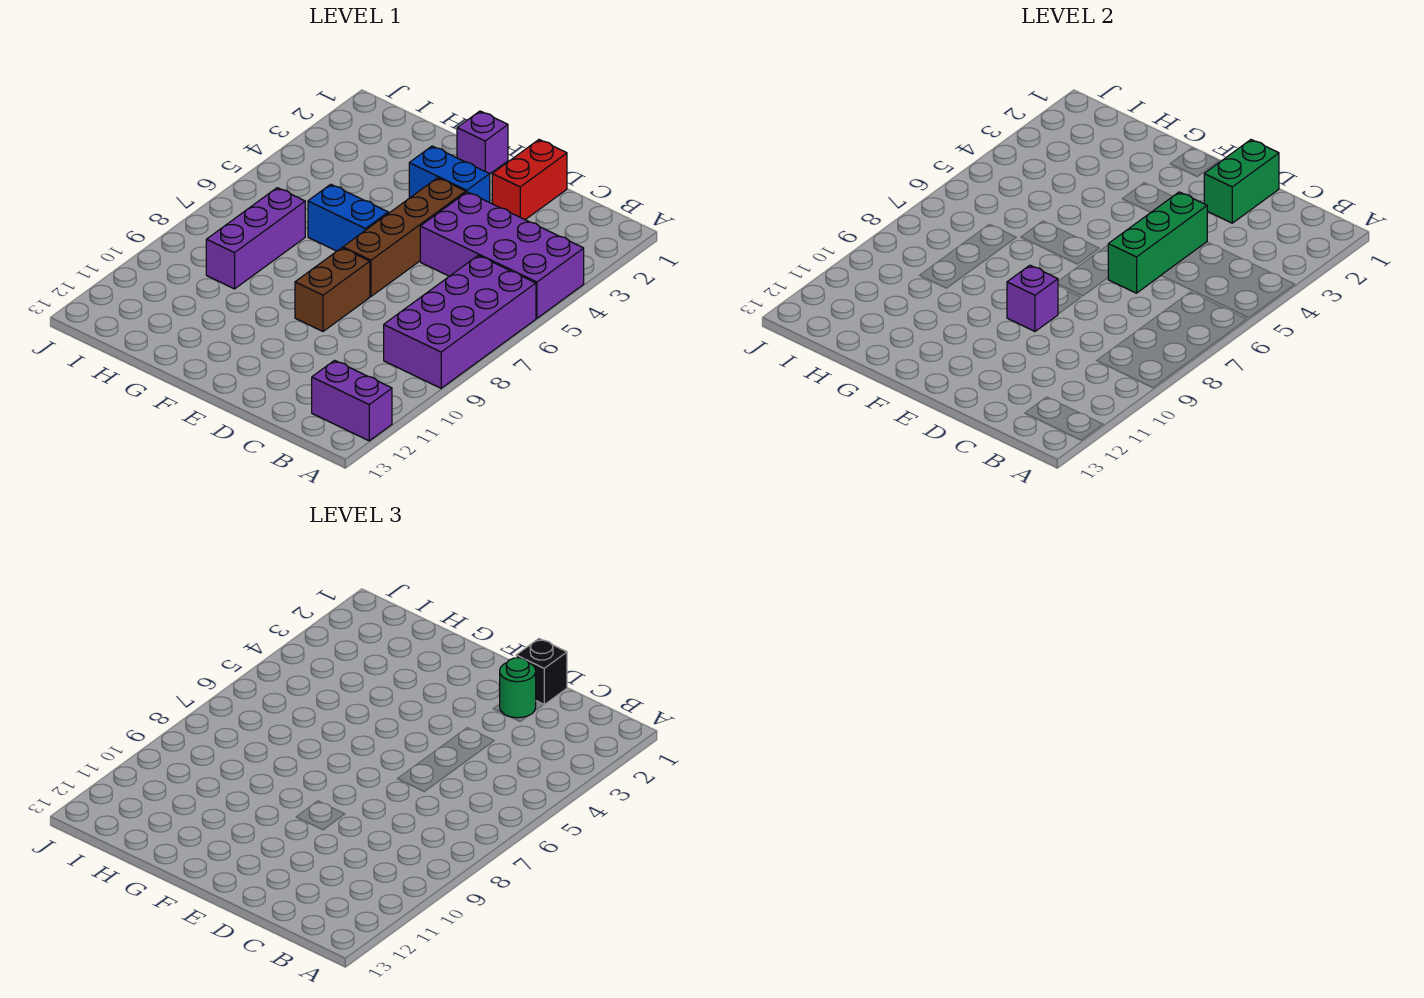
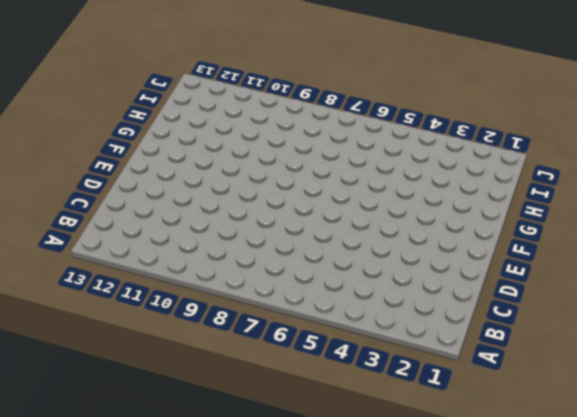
none -> purple brick A4:D5 level 1
none -> purple brick A6:B9 level 1
none -> purple brick A12:B12 level 1

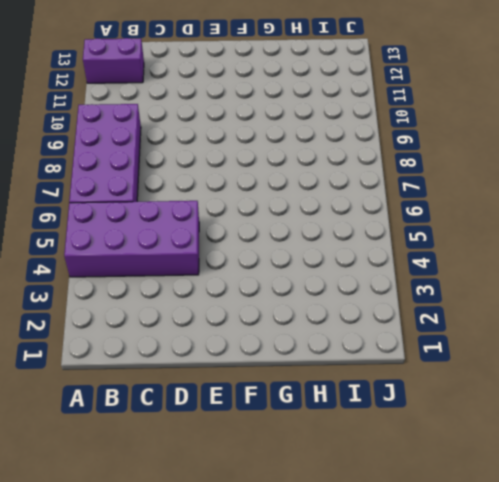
none -> red brick D1:D2 level 1
none -> blue brick E3:F3 level 1
none -> brown brick E4:E7 level 1

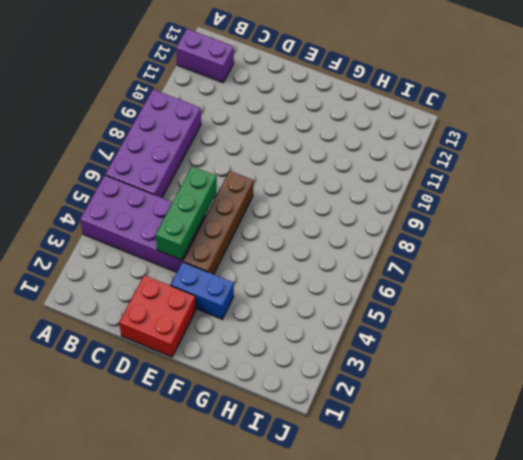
red brick D1:E2 level 1 -> red brick D1:D2 level 1
none -> brown brick E8:E9 level 1
none -> purple brick F1 level 1
none -> blue brick F6:G6 level 1

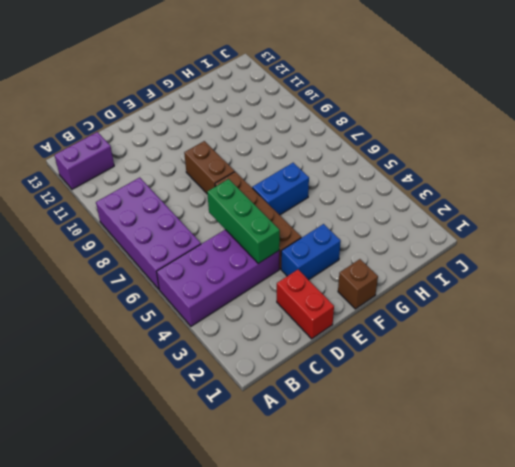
brown brick F1 level 1 -> purple brick F1 level 1
none -> purple brick H7:H9 level 1
none -> green brick D1:D2 level 2
none -> purple brick E9 level 2

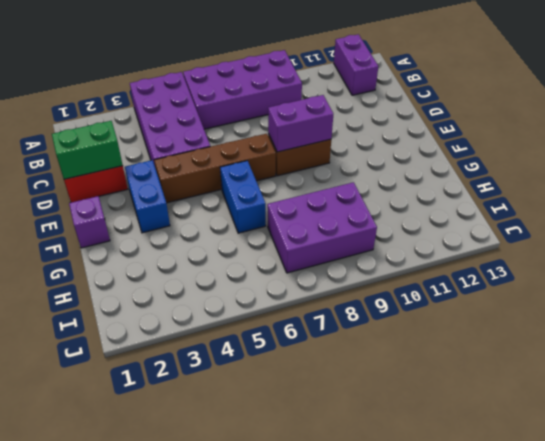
purple brick E8:E9 level 2 -> purple brick E9 level 2
purple brick H7:I9 level 1 -> purple brick H7:H9 level 1
none -> green brick D4:D6 level 2
none -> black brick D1 level 3
none -> green round brick D2 level 3

